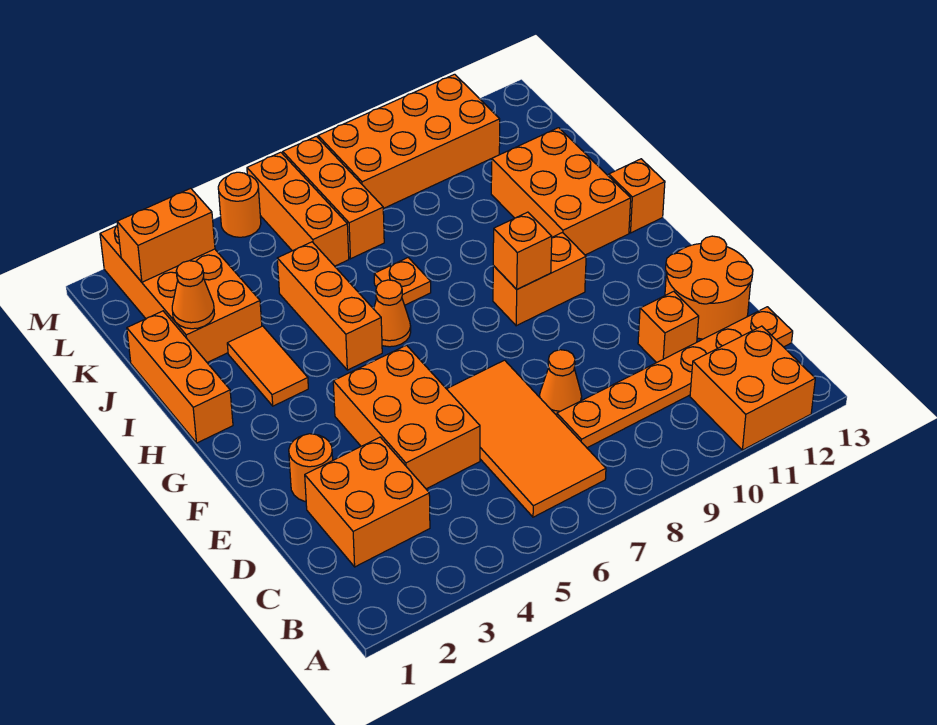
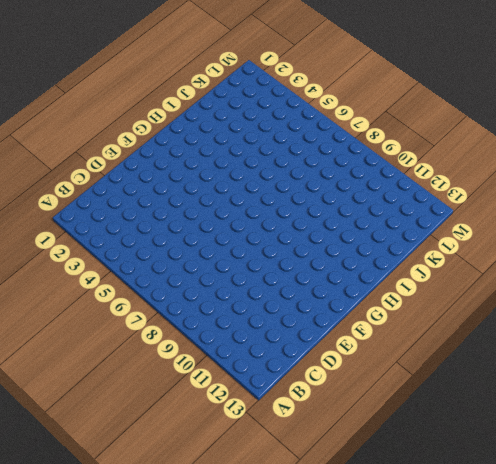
none -> orange brick A11:B12 level 1
none -> orange tile B6:E7 level 1
none -> orange brick C2:D3 level 1

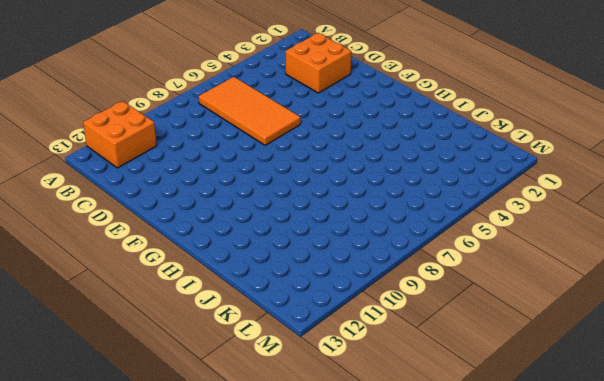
none -> orange plate C8:C13 level 1
none -> orange brick D4:F5 level 1
none -> orange cone D8 level 1

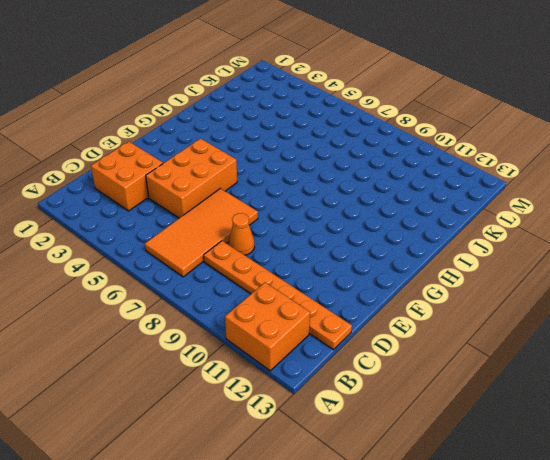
none -> orange brick D11 level 1
none -> orange round brick D12:E13 level 1
none -> orange round brick E2 level 1

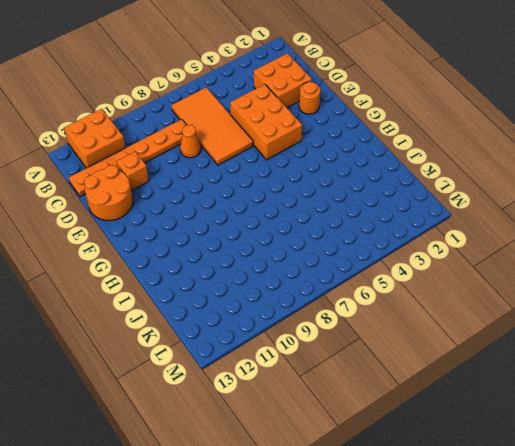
none -> orange brick G9:G10 level 1
none -> orange brick H1:J1 level 1
none -> orange tile H3:I3 level 1

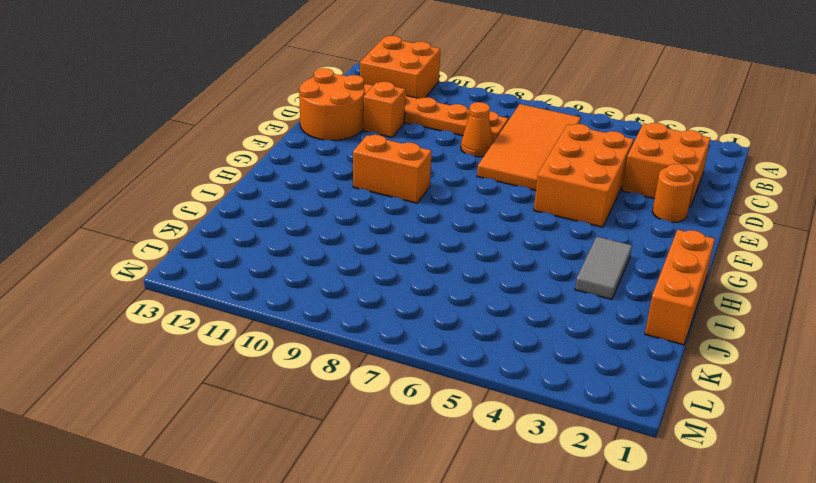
grey tile H3:I3 level 1 -> orange tile H3:I3 level 1
none -> orange brick H5:J5 level 1
none -> orange cone H6 level 1
none -> orange brick H11:J12 level 1

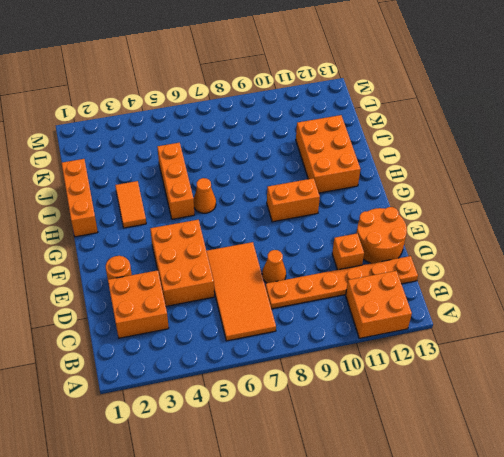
none -> orange brick H13 level 1
none -> orange plate I7 level 1
none -> orange brick J2:M3 level 1

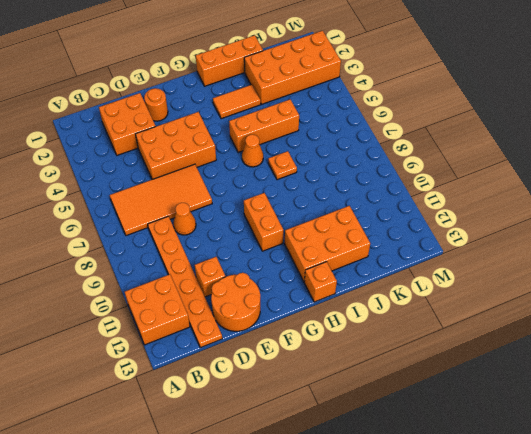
none -> orange brick K6:M6 level 1
none -> orange brick K7:M7 level 1
none -> orange brick L8:M11 level 1

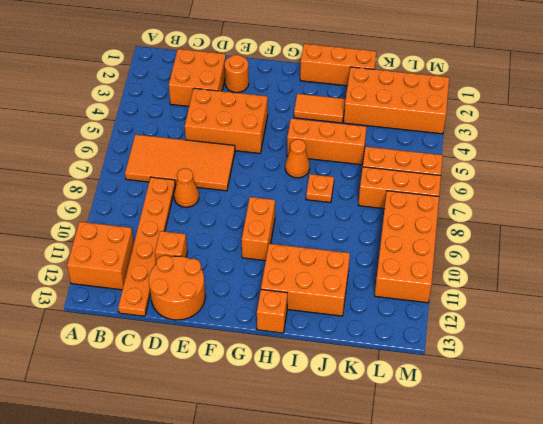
none -> orange round brick M5 level 1
none -> orange brick G9 level 2
none -> orange cone J2 level 2

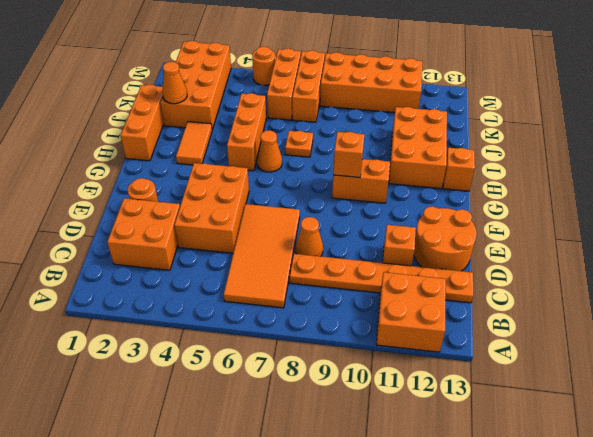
none -> orange brick L2:L3 level 2

